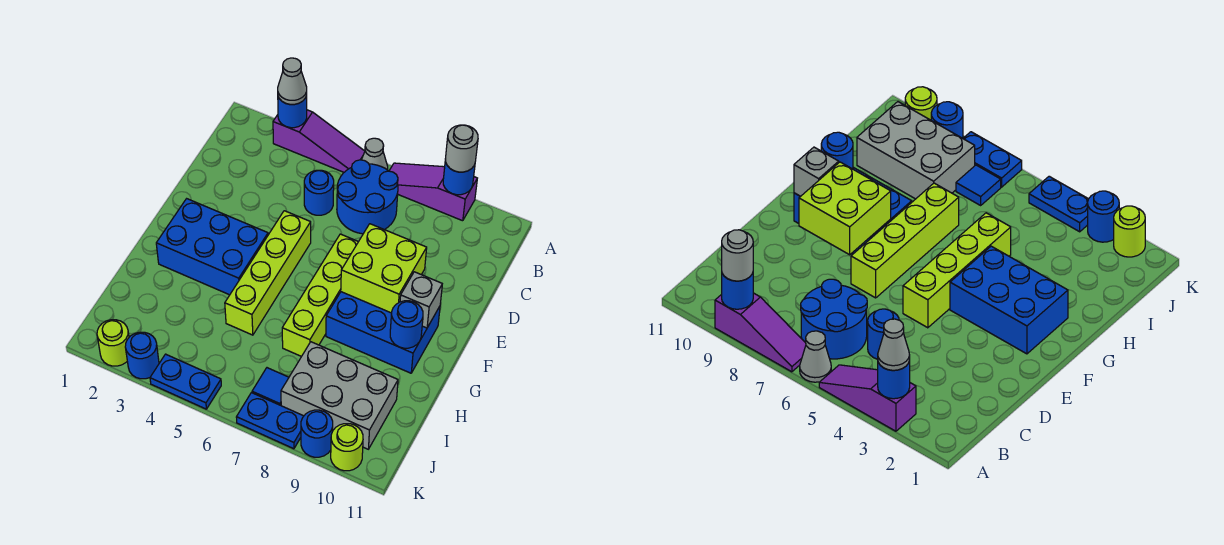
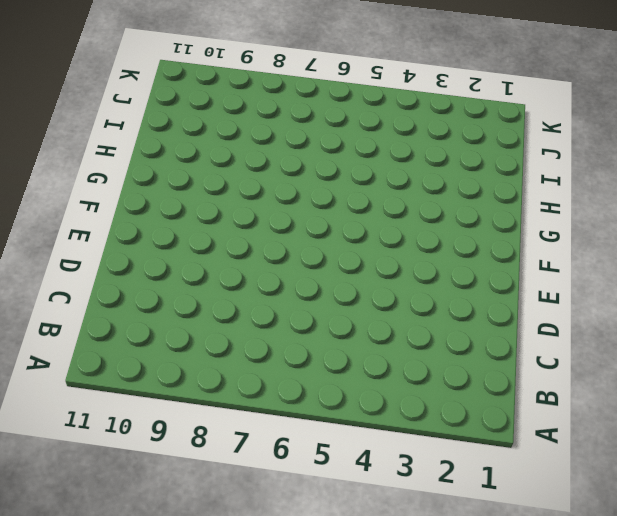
none -> purple slope A3:A5 level 1 top 3
none -> grey cone A6 level 1
none -> purple slope A7:A9 level 1 top 9

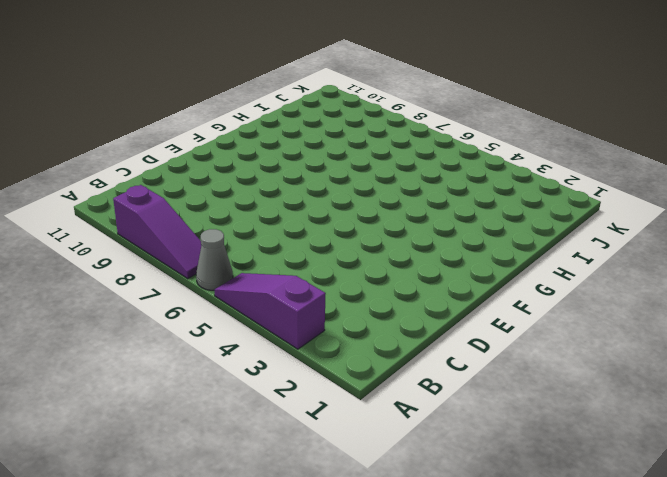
none -> blue round brick B6:C7 level 1
none -> blue round brick C5 level 1
none -> lime brick E5:H5 level 1

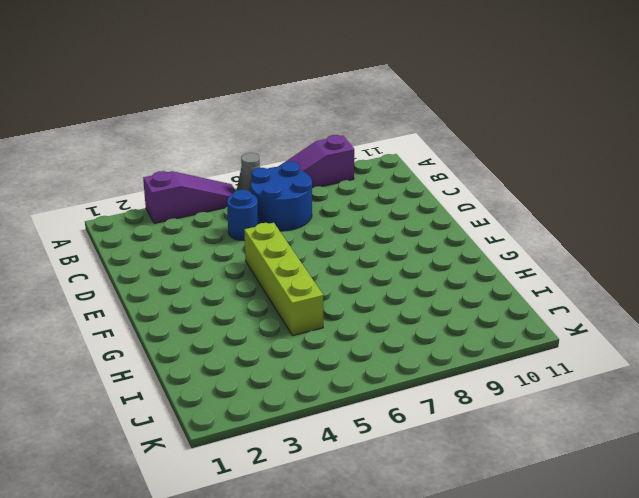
none -> lime brick E7:H7 level 1
none -> blue brick F2:G4 level 1
none -> blue brick F8:G10 level 1

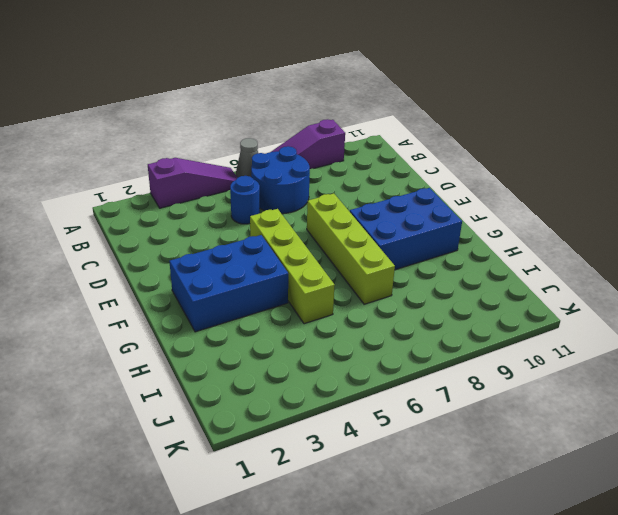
none -> grey brick I8:J10 level 1
none -> blue tile J7 level 1
none -> lime round brick K2 level 1

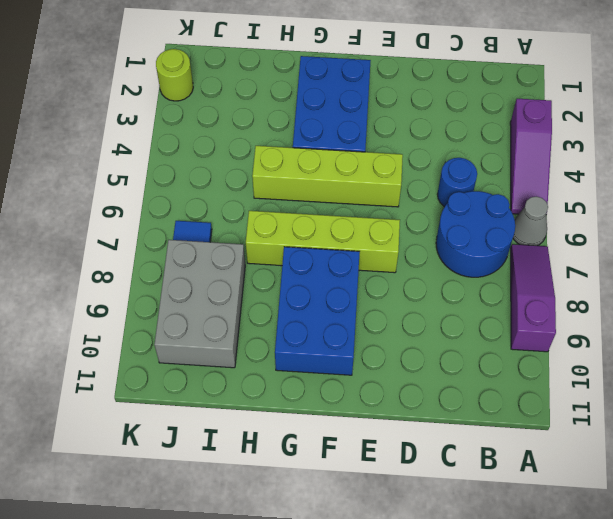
none -> blue round brick K3 level 1
none -> blue plate K4:K5 level 1
none -> blue plate K7:K8 level 1

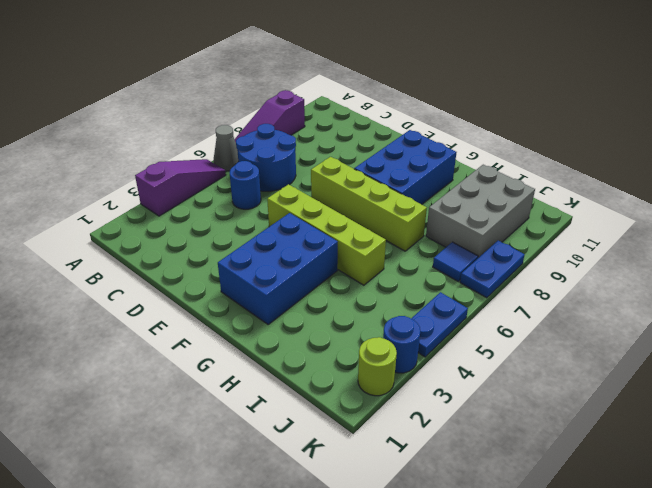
none -> blue round brick K9 level 1
none -> lime round brick K10 level 1
none -> blue round brick A3 level 2

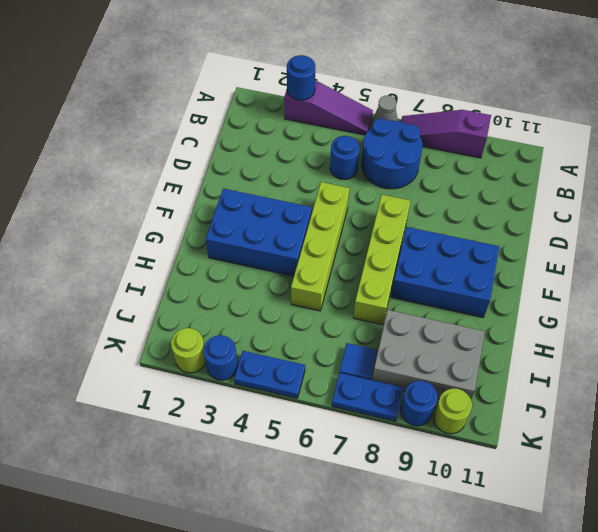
none -> blue round brick A9 level 2
none -> lime brick E8:F9 level 2
none -> grey brick F10 level 2

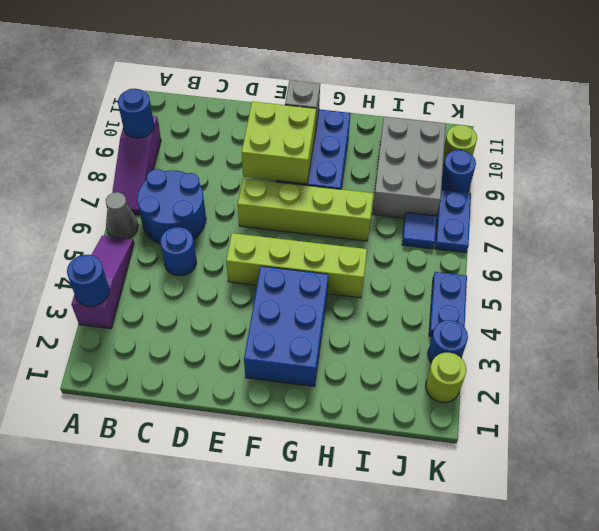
none -> blue round brick G10 level 2
none -> grey cone A3 level 3
none -> grey round brick A9 level 3

